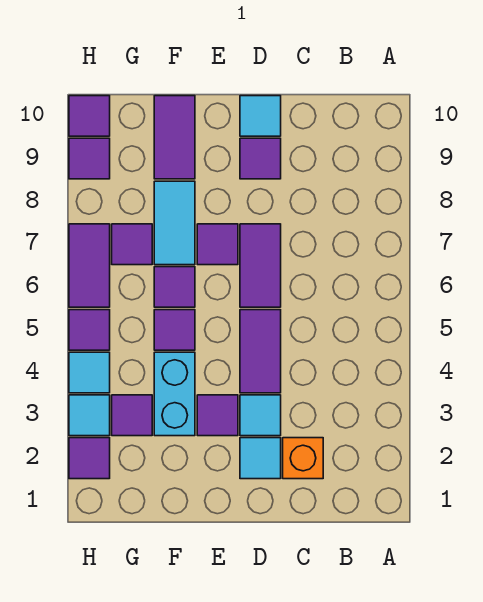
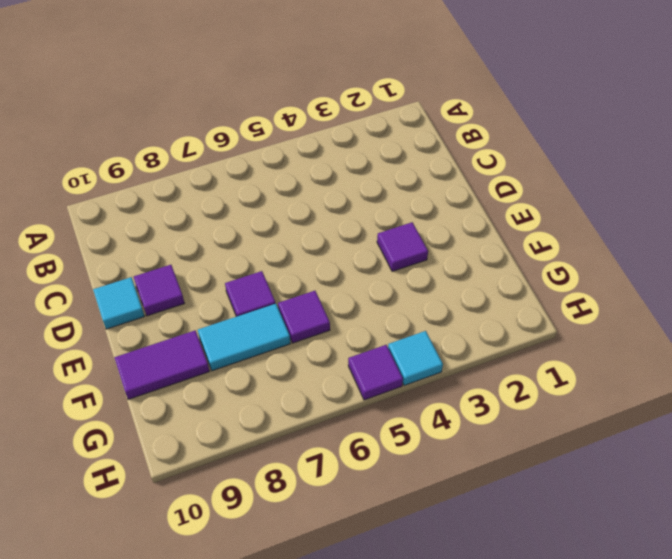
none -> orange brick C2 level 1
none -> cyan tile D2 level 1
none -> cyan tile D3 level 1

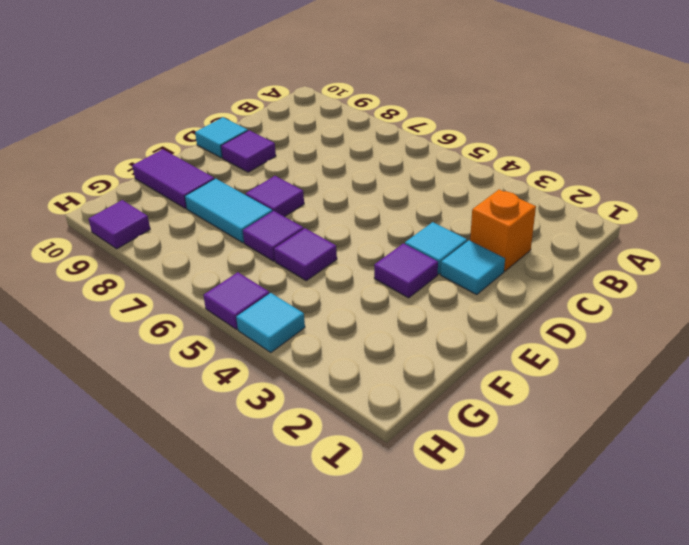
none -> purple tile D4:D5 level 1
none -> purple tile D6:D7 level 1
none -> cyan brick F3:F4 level 1

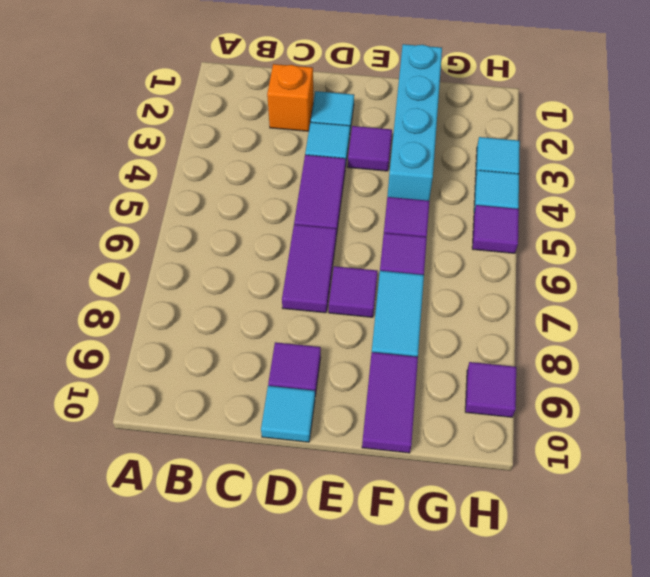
cyan brick F1:F4 level 1 -> cyan brick F3:F4 level 1
none -> purple tile G3 level 1
none -> purple tile G7 level 1
none -> purple tile H2 level 1

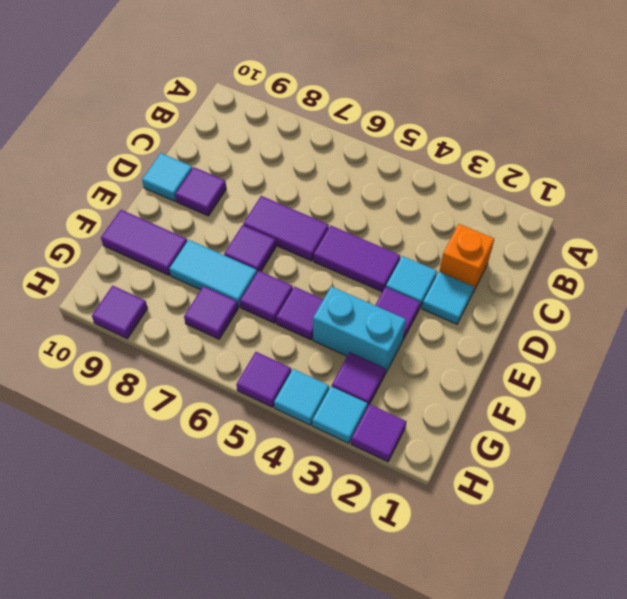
none -> purple tile H6:H7 level 1
none -> purple tile H10 level 1

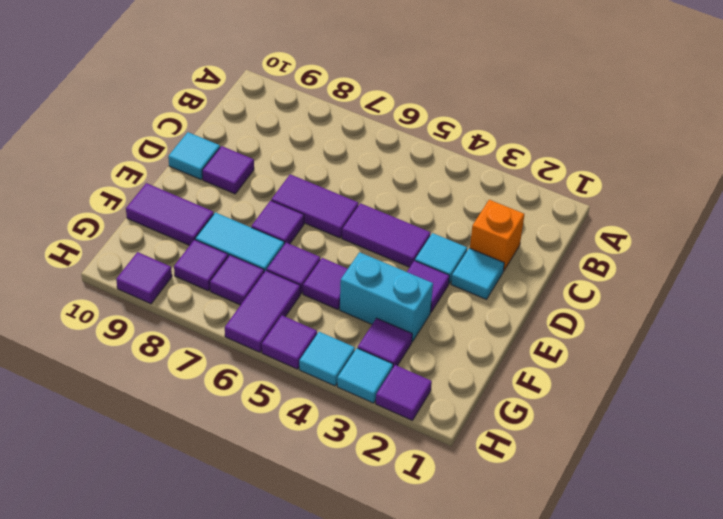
purple tile G6:H6 level 1 -> purple tile H6:H7 level 1
purple tile G8 level 1 -> purple tile H10 level 1

